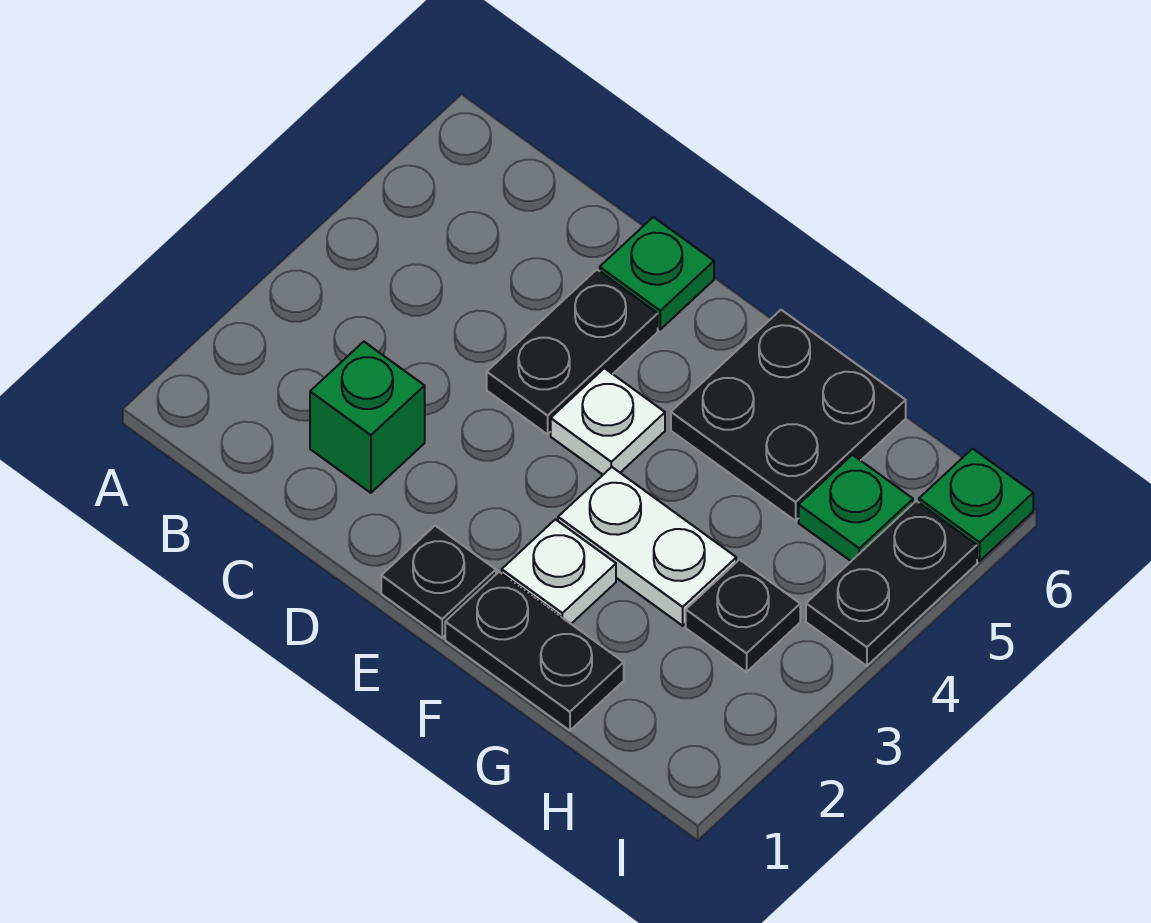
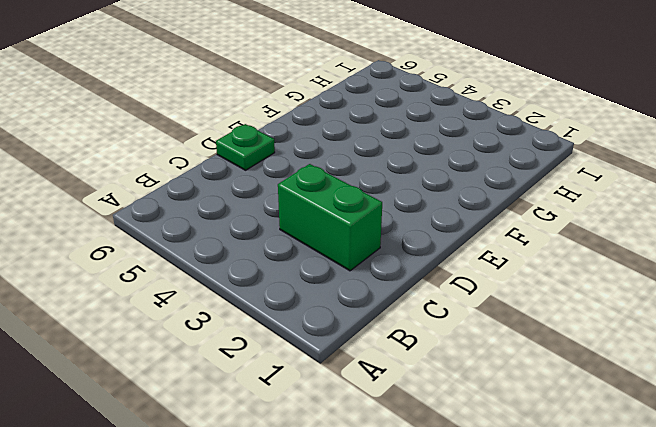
green brick C2:C3 level 1 -> green brick C2 level 1
none -> black plate D4:D5 level 1
none -> black plate E1 level 1
none -> white plate E4 level 1

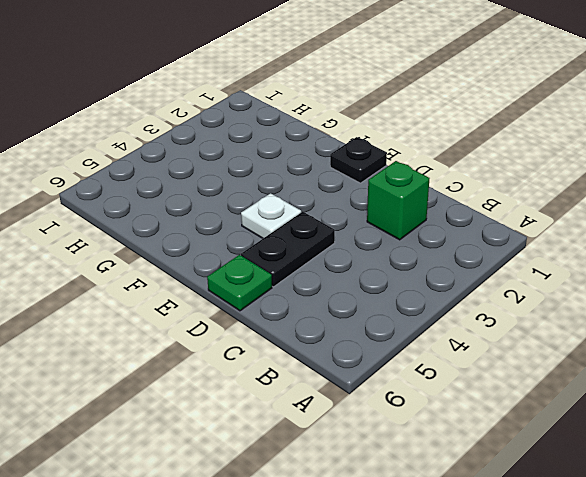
none -> black plate F1:G1 level 1
none -> white plate F2 level 1
none -> white plate F3:G3 level 1

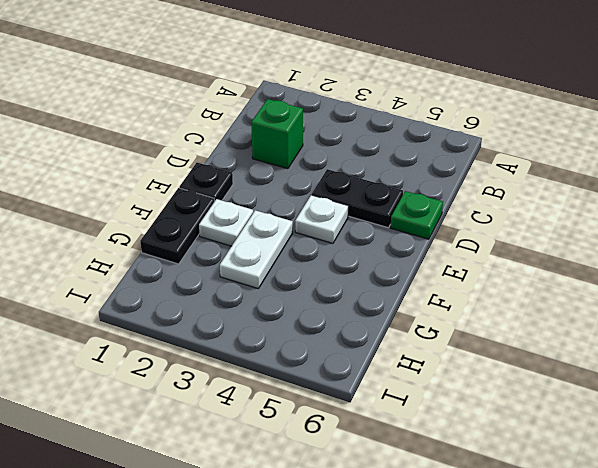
none -> black plate F5:G6 level 1
none -> black plate H3 level 1
none -> green plate H5 level 1

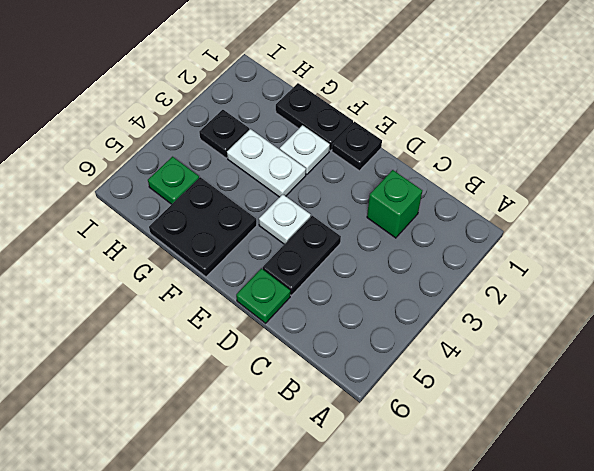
none -> black plate I4:I5 level 1
none -> green plate I6 level 1

